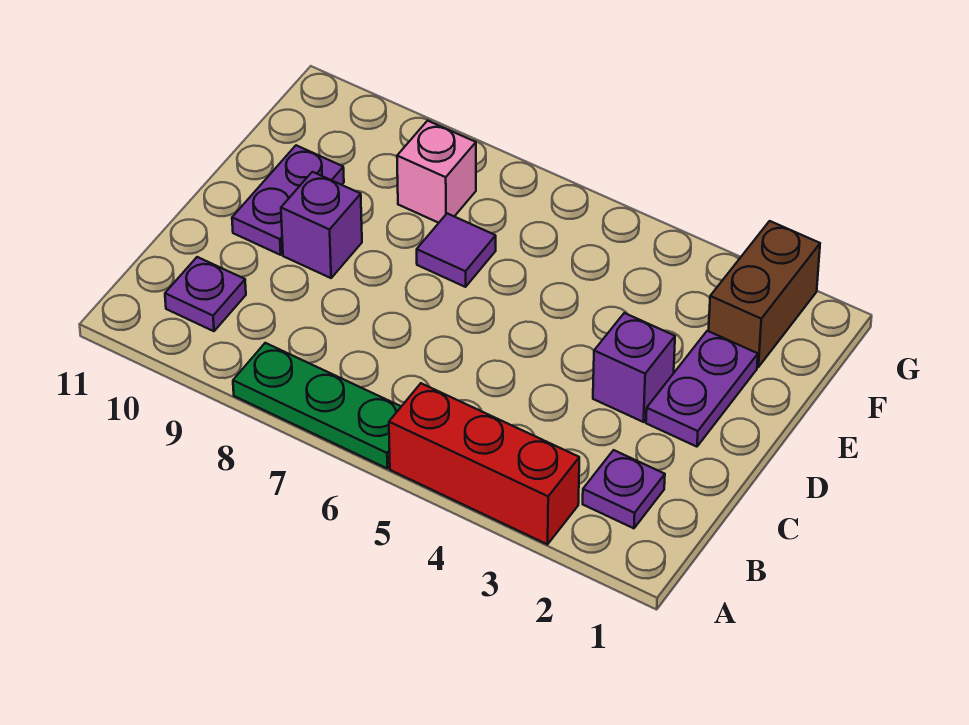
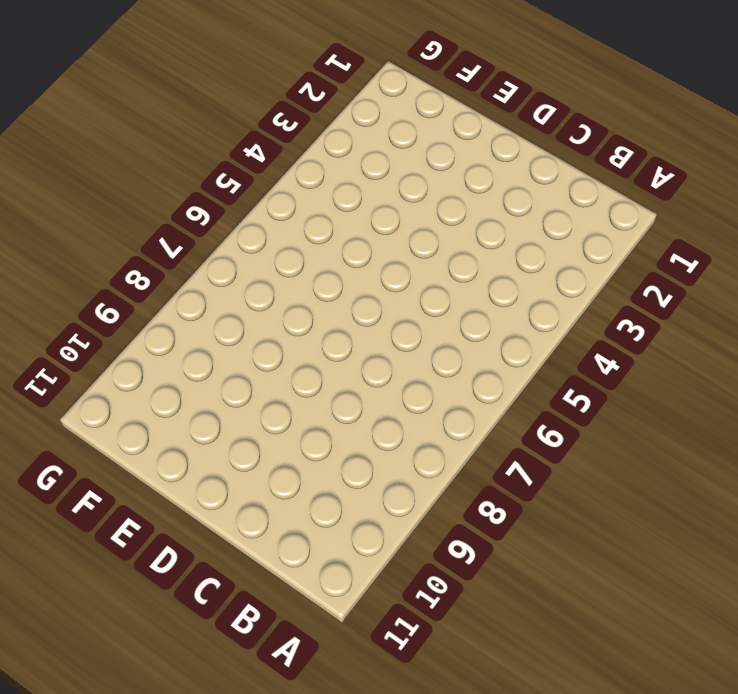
none -> red brick A3:A5 level 1
none -> green plate A6:A8 level 1

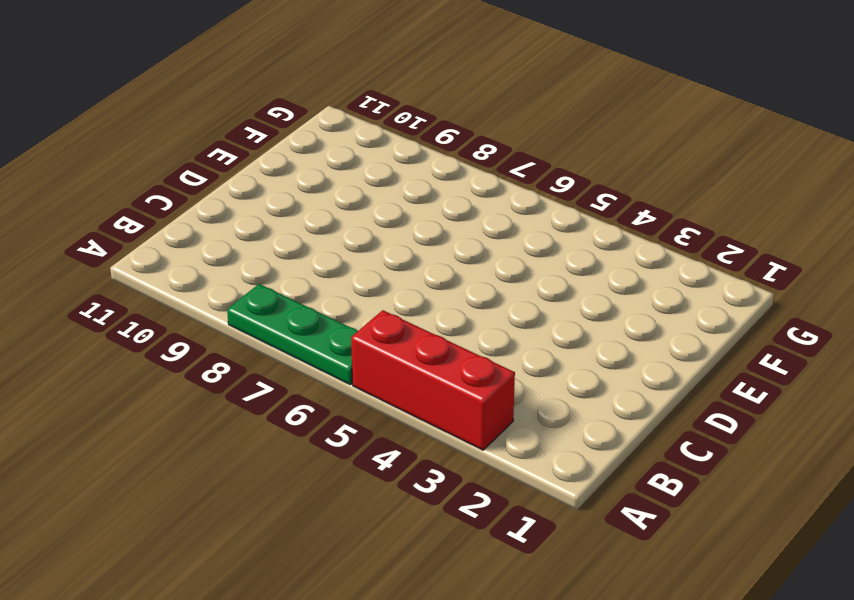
none -> purple plate B2 level 1
none -> purple plate B10 level 1

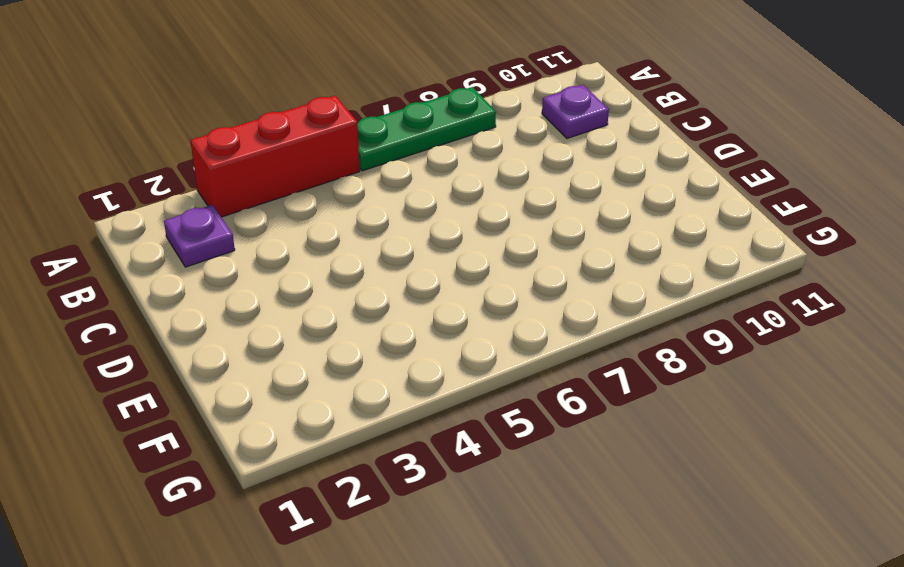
none -> purple plate D2:E2 level 1
none -> purple brick D3 level 1

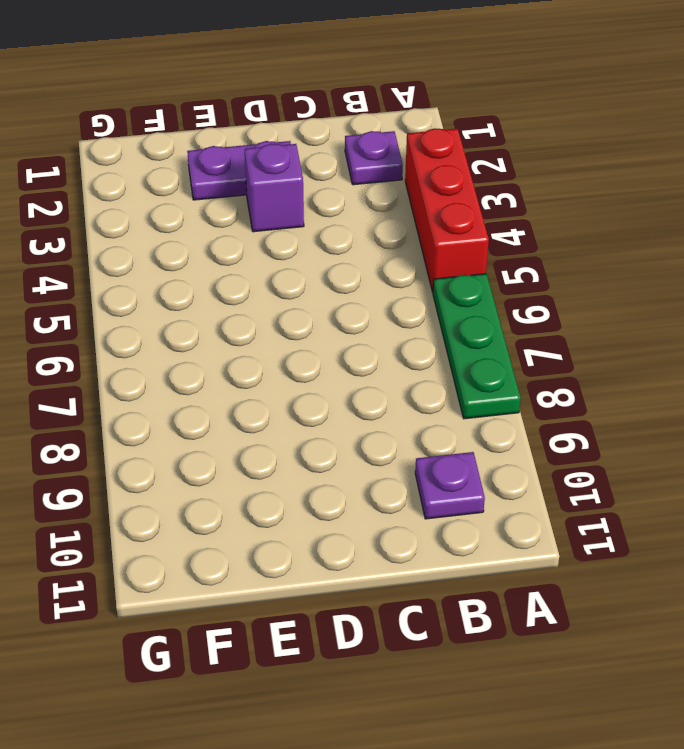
none -> purple brick D9 level 1
none -> purple plate D10:E10 level 1

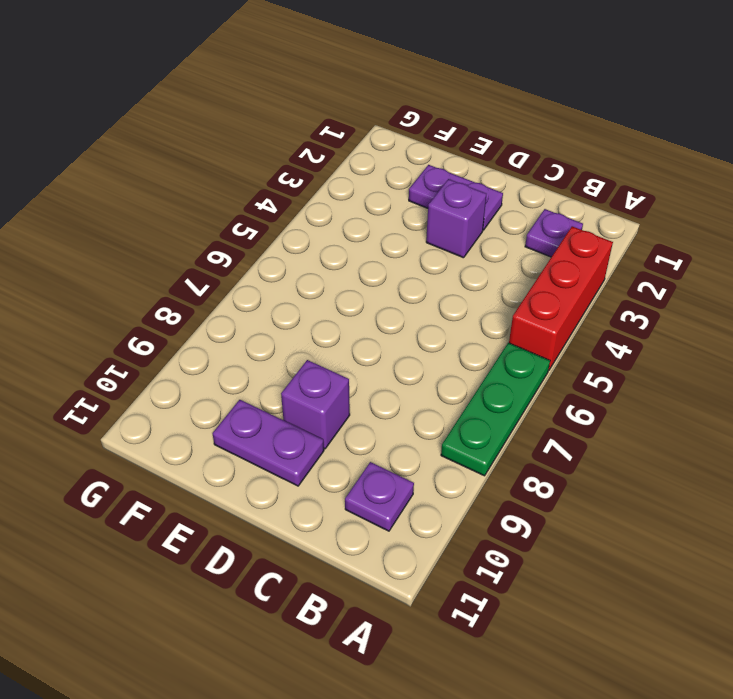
none -> purple tile E7 level 1
none -> brown brick F2:G2 level 1

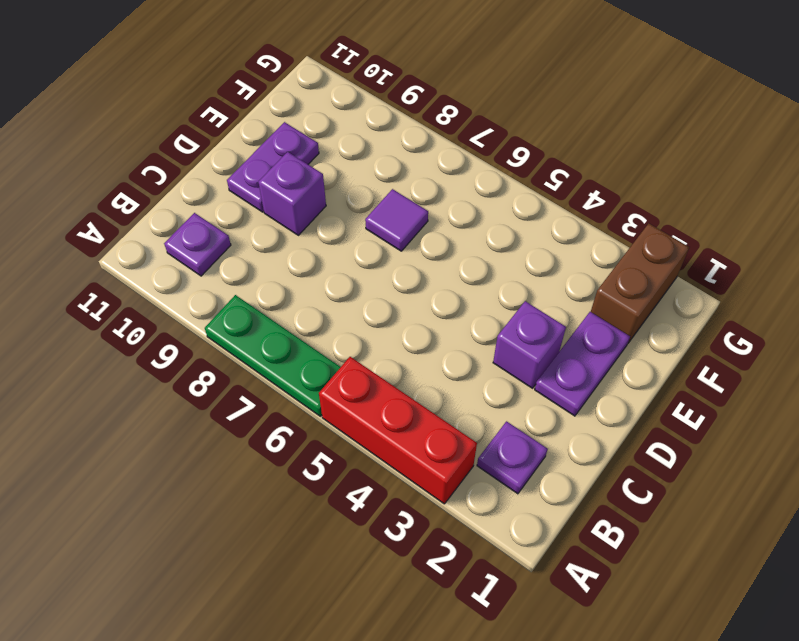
none -> pink brick F8 level 1

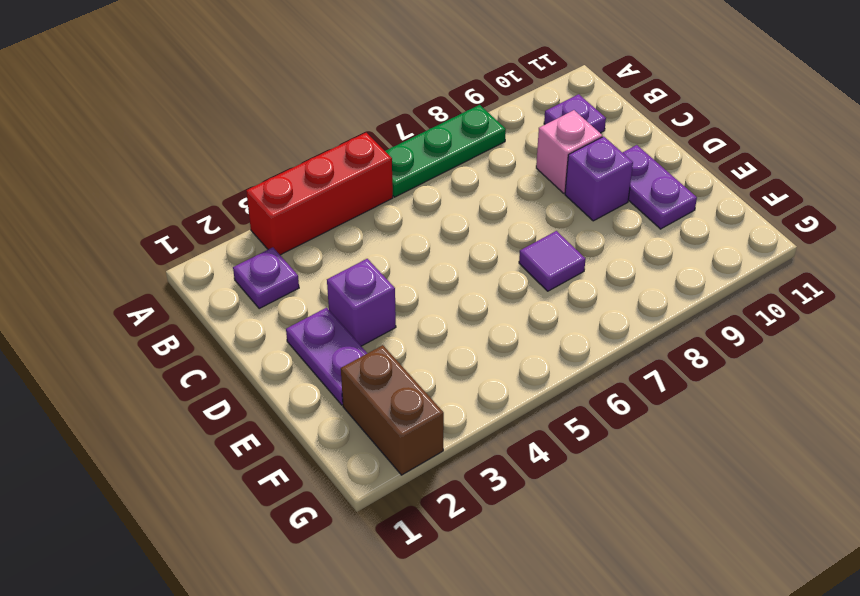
pink brick C9 level 1 -> pink brick F8 level 1

